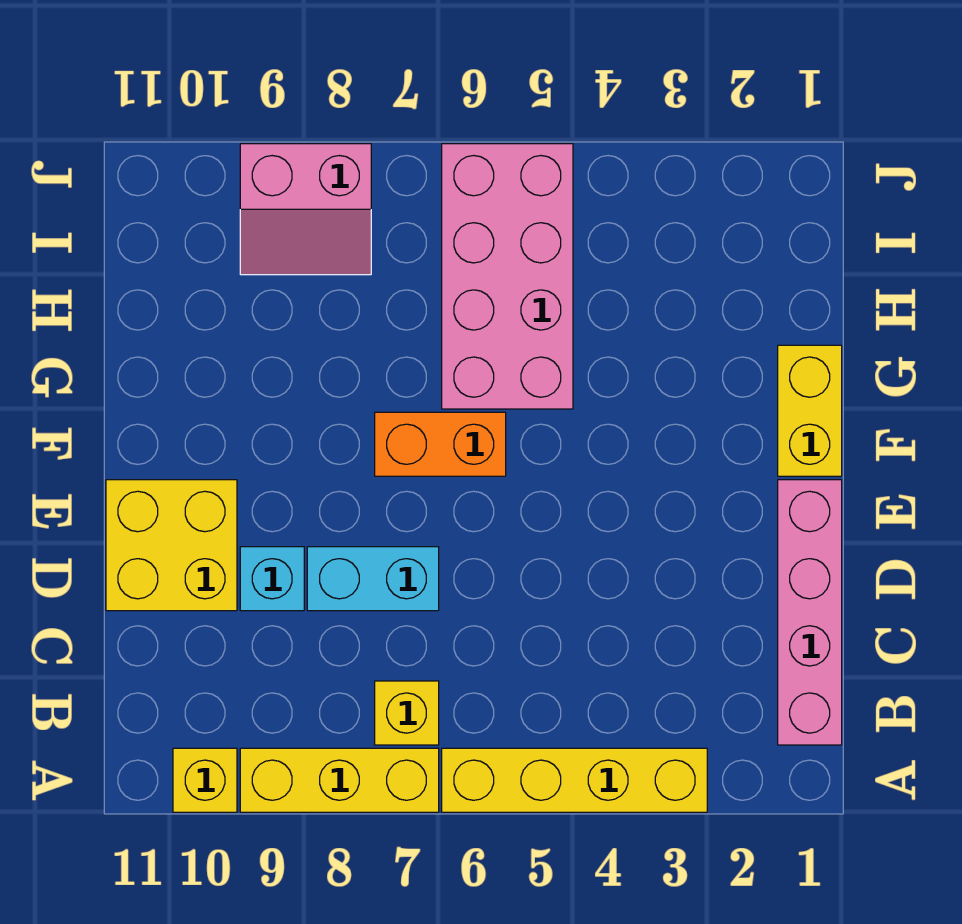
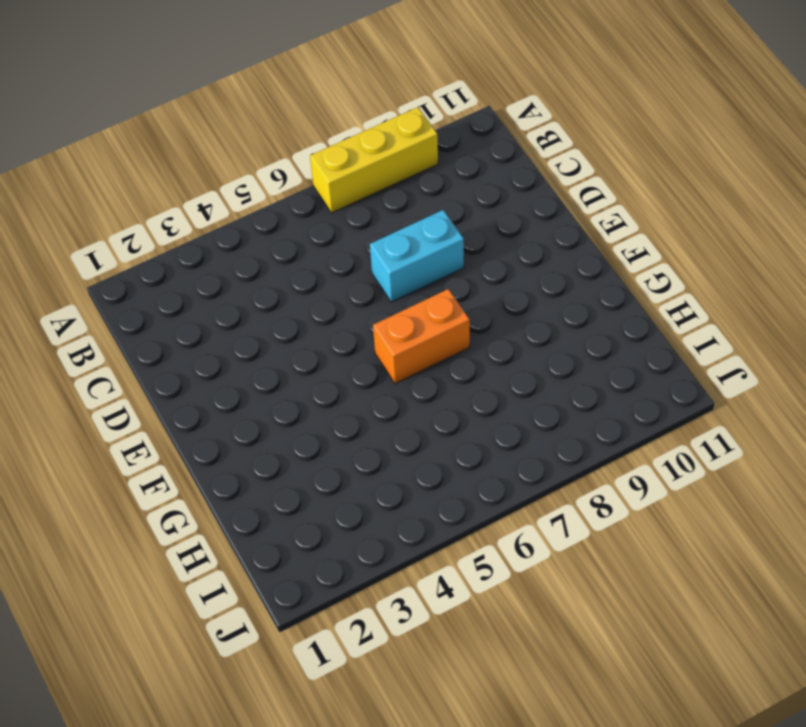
none -> yellow brick A3:A6 level 1
none -> yellow brick A10 level 1
none -> pink brick B1:E1 level 1

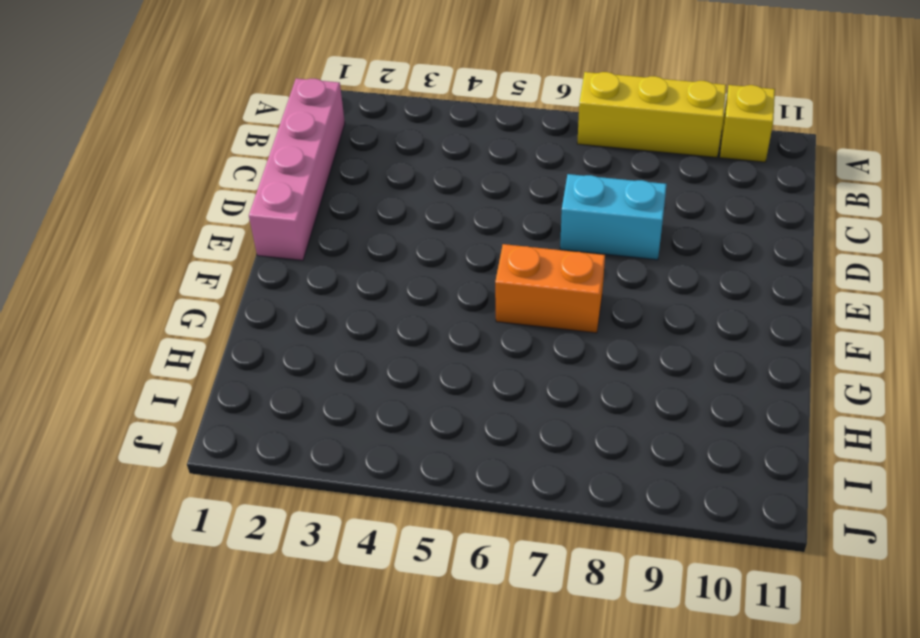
none -> yellow brick A3:A6 level 1
none -> yellow brick B7 level 1
none -> cyan brick D9 level 1

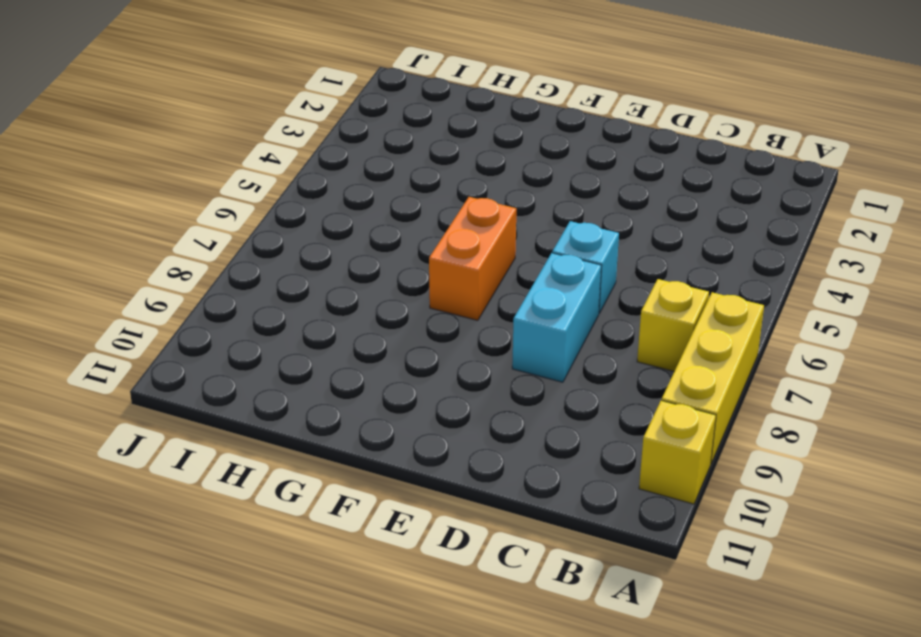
cyan brick D6 level 1 -> cyan brick D9 level 1
none -> yellow brick A3:A6 level 1
none -> pink brick B1:E1 level 1
none -> yellow brick D10:E11 level 1

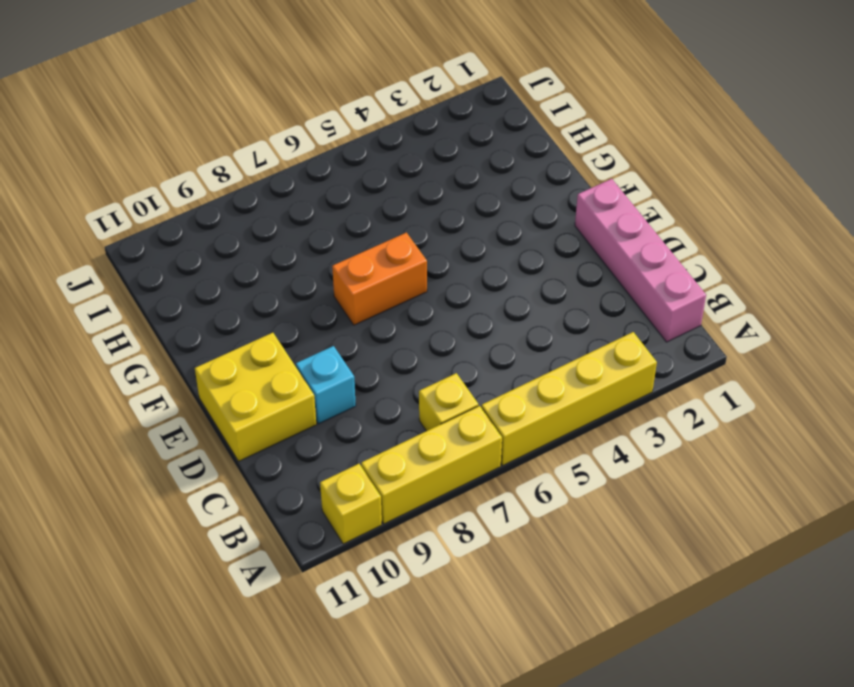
none -> cyan brick D7:D8 level 1
none -> yellow brick F1:G1 level 1
none -> pink brick G5:J6 level 1

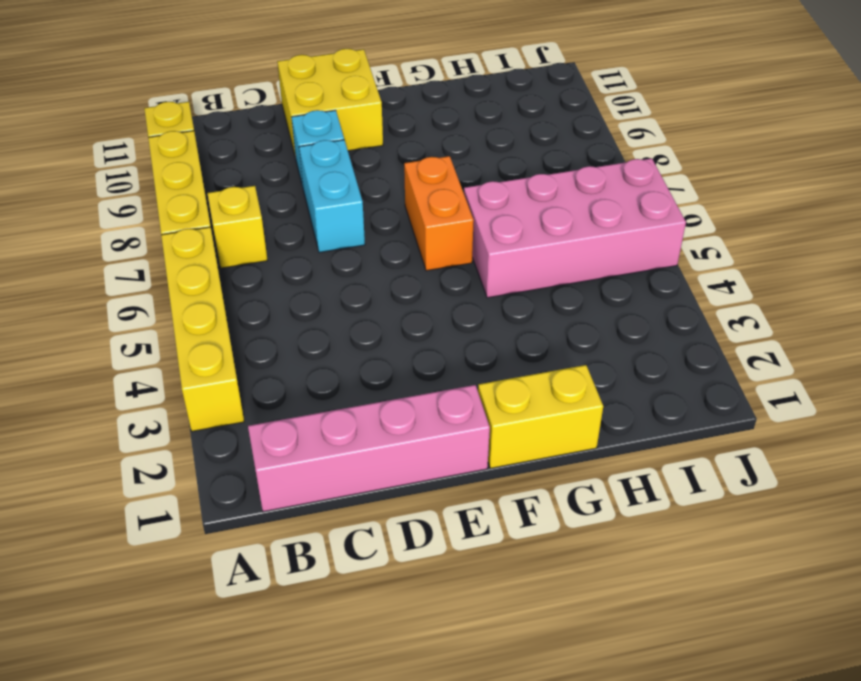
none -> pink slope I8:J9 level 1 top J

